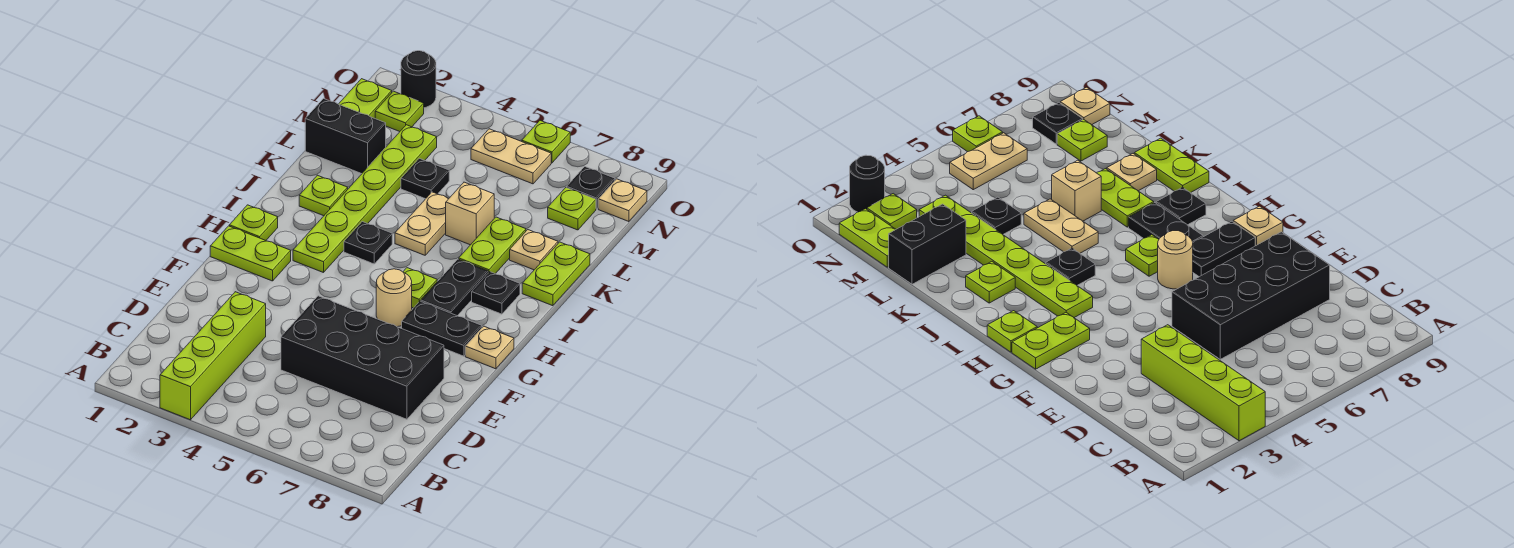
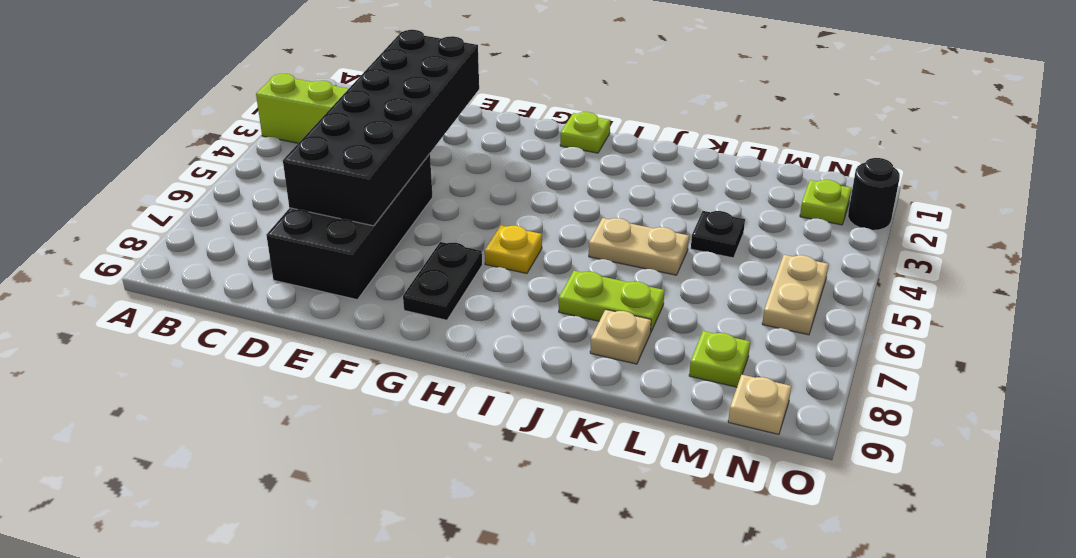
black brick D2:E7 level 2 -> none
yellow plate H6 level 1 -> lime plate H6 level 1
none -> lime plate G1:G2 level 1
none -> tan round brick G6 level 1
none -> tan plate G9 level 1

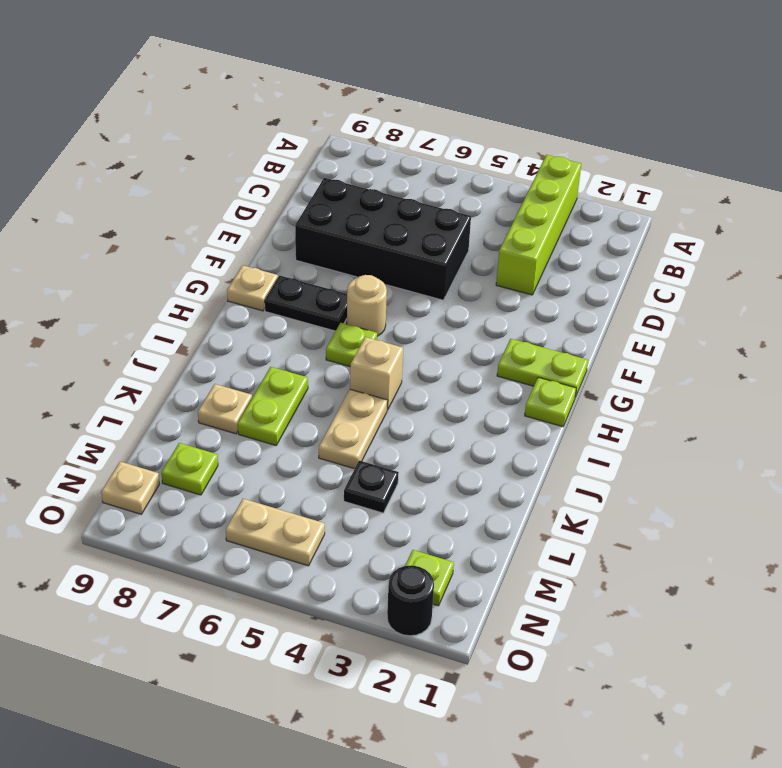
tan brick I5 level 1 -> tan brick K6 level 1
none -> lime plate H3:M3 level 1
none -> black plate H7:I7 level 1
none -> black plate I4 level 1

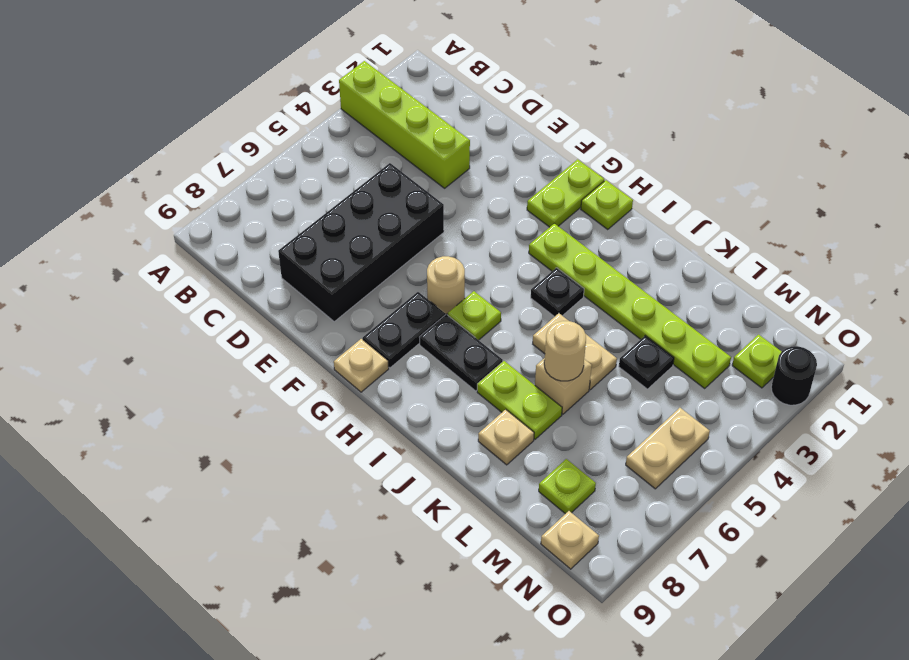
tan round brick K6 level 2 -> none
none -> black plate I8 level 1
none -> lime plate J2 level 1
none -> lime plate J9:K9 level 1

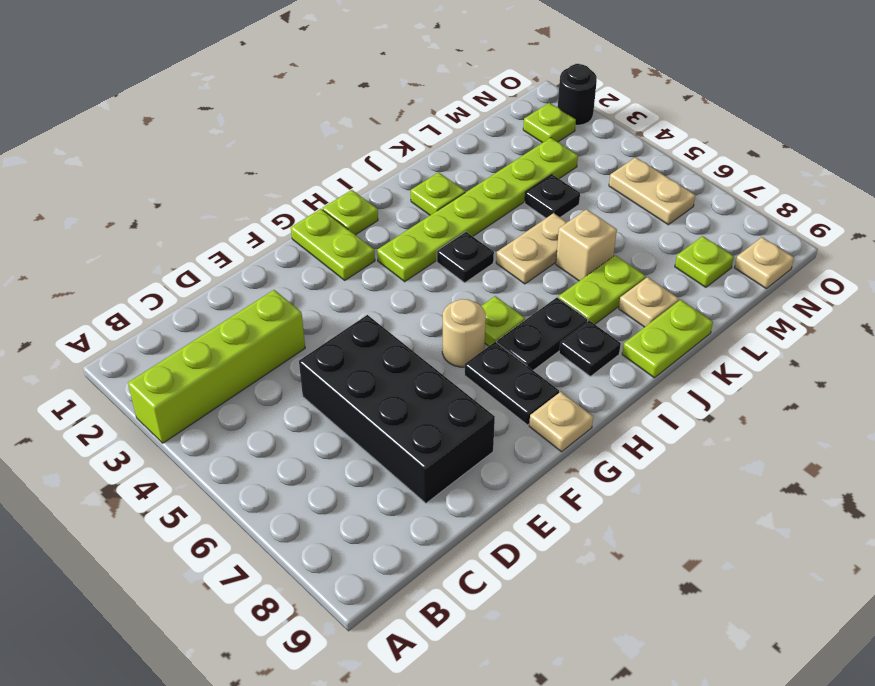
none -> black brick L1:L2 level 1
none -> lime plate M1:N1 level 1
none -> black plate N8 level 1

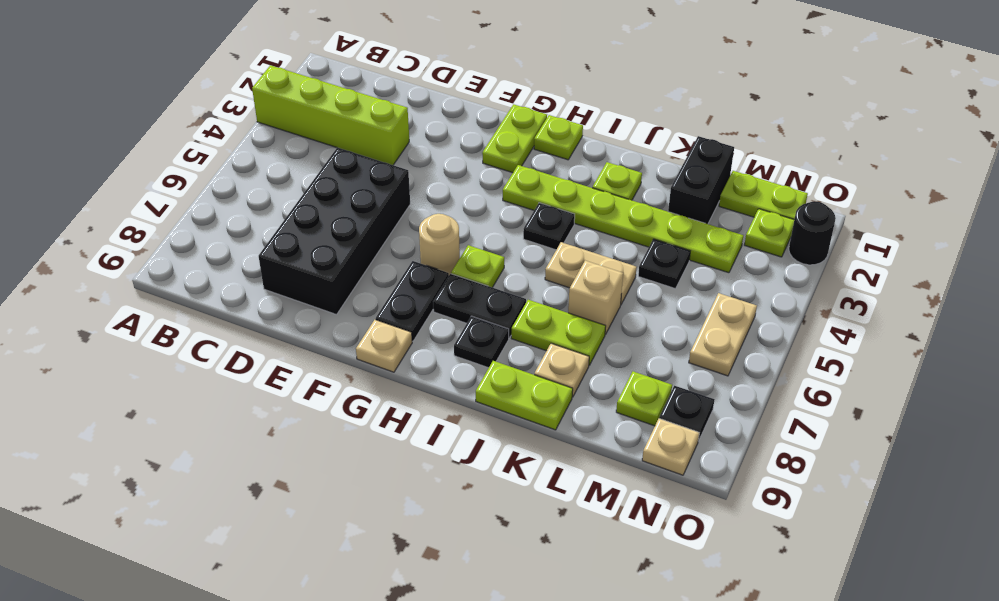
none -> lime plate O6 level 1

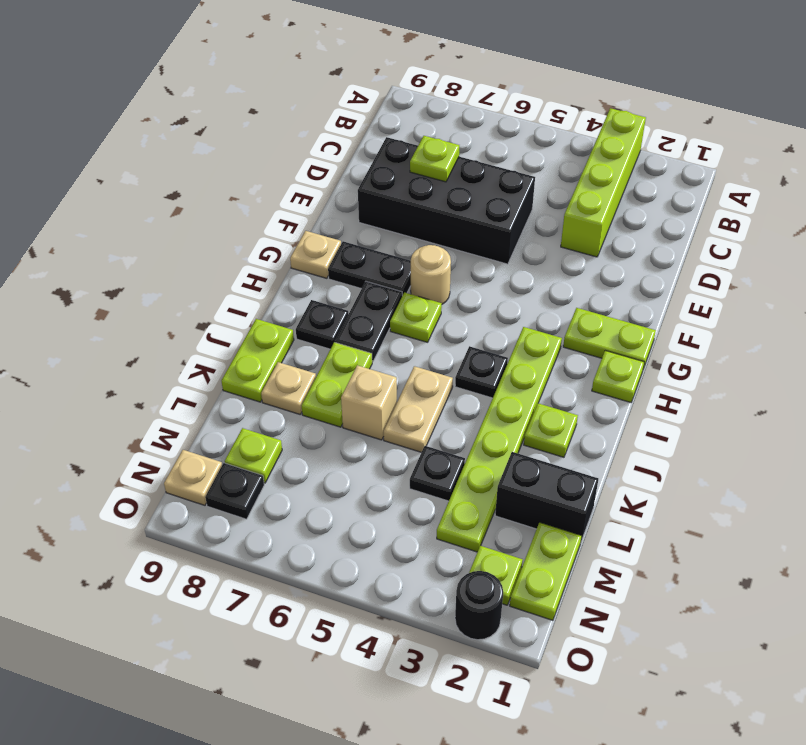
lime plate D7 level 2 -> lime plate O6 level 1
none -> tan plate N5:N6 level 1

